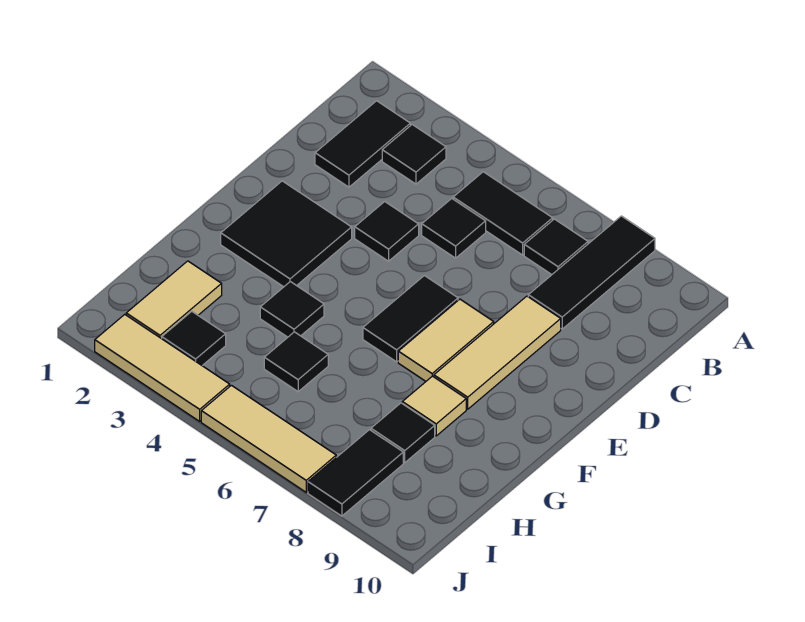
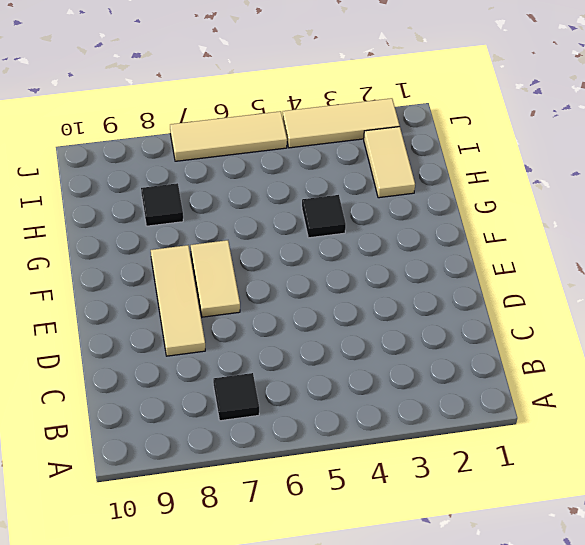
none -> black tile A8:C8 level 1
none -> black tile B2:C2 level 1
none -> black tile B3 level 1

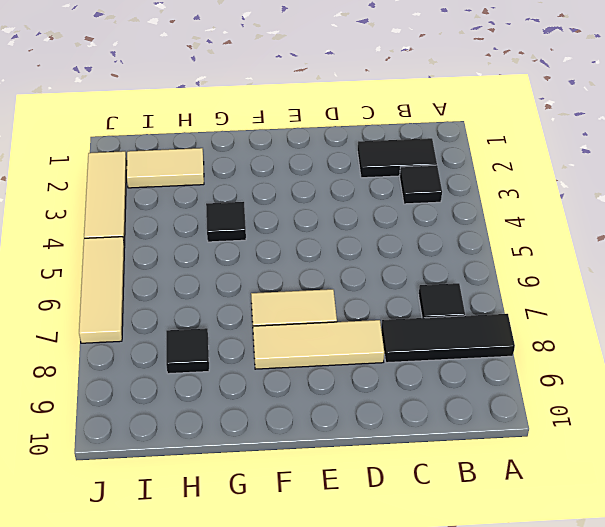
none -> black tile B5:B6 level 1
none -> black tile C5 level 1
none -> black tile D4 level 1

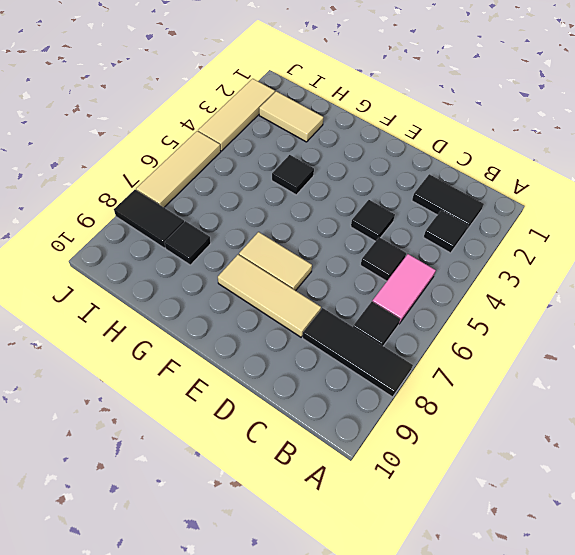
pink tile B5:B6 level 1 -> black tile B5:B6 level 1
none -> black tile E2:F3 level 1
none -> black tile E6:F6 level 1
none -> tan tile G8 level 1

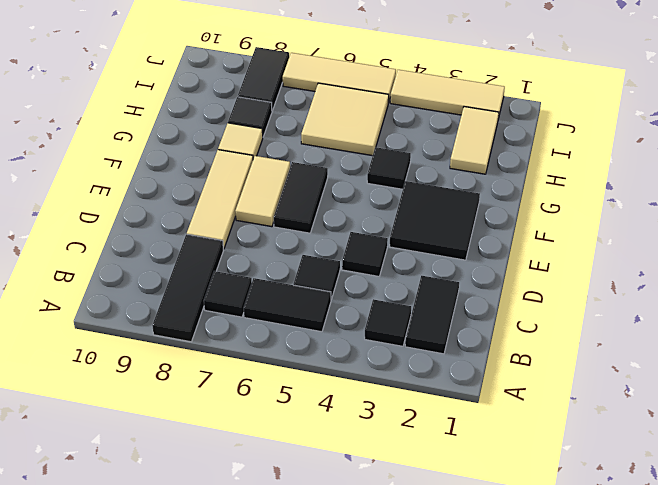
tan tile H5:I6 level 1 -> black tile H5 level 1
none -> black tile I3 level 1

